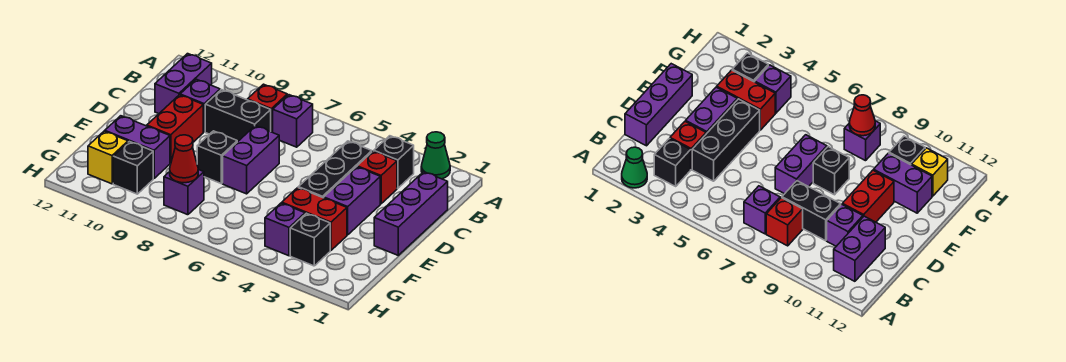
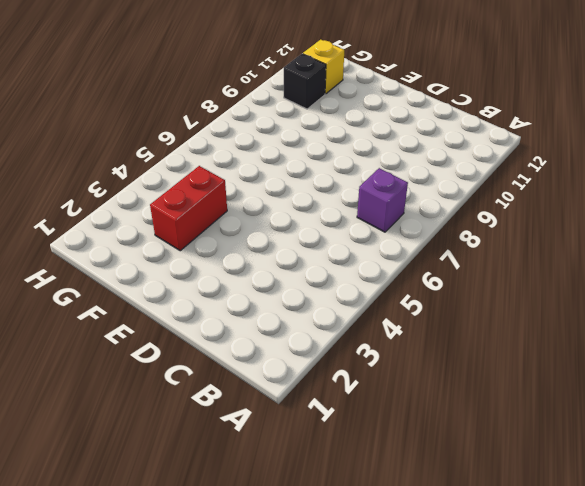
none -> green cone A2 level 1
none -> black brick B3 level 1
none -> red brick B8 level 1

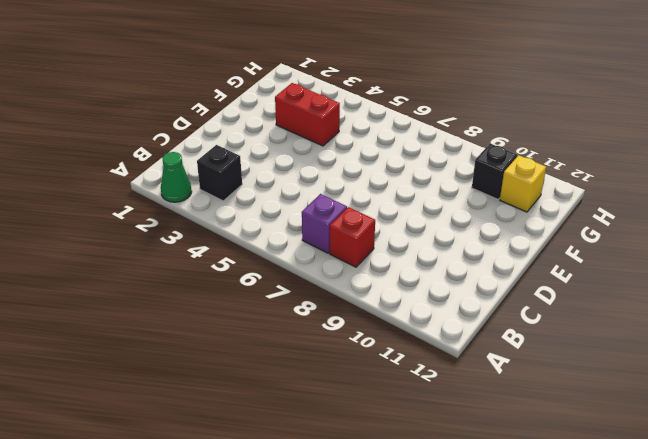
none -> purple brick B11:C11 level 1
none -> purple brick C1:E1 level 1
none -> red brick C3 level 1

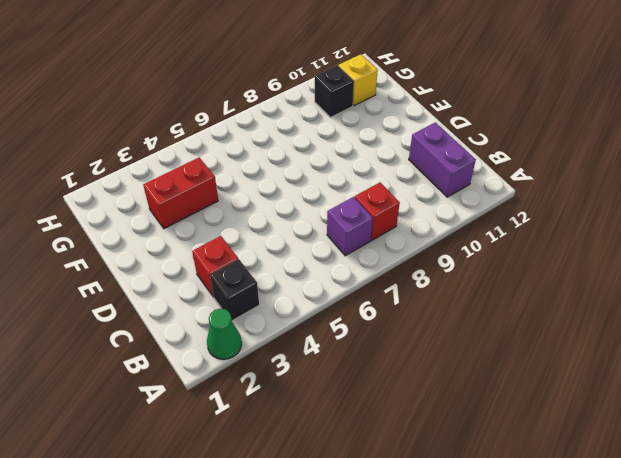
none -> purple brick C1:E1 level 1
none -> black brick C4:E4 level 1
none -> black brick C8:C9 level 1

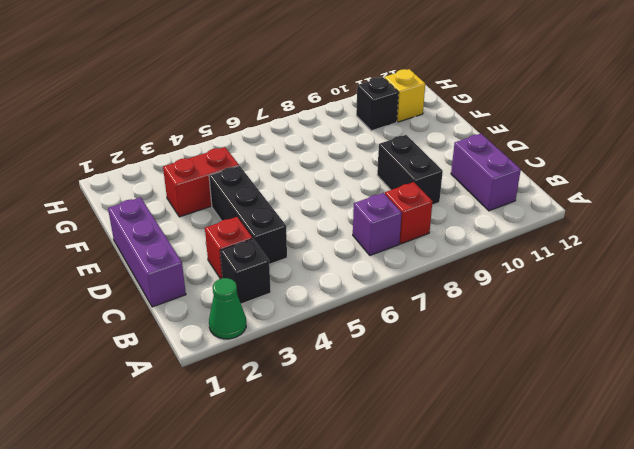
black brick C9:D9 level 1 -> black brick C8:C9 level 1
none -> purple brick C10 level 1
none -> purple brick D3:E3 level 1
none -> purple brick D7:E7 level 1

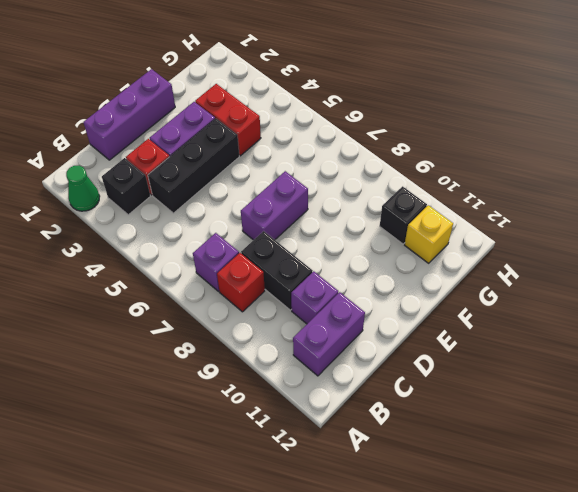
none -> red brick D10:E10 level 1
none -> black brick E8 level 1
none -> purple brick F10:F11 level 1

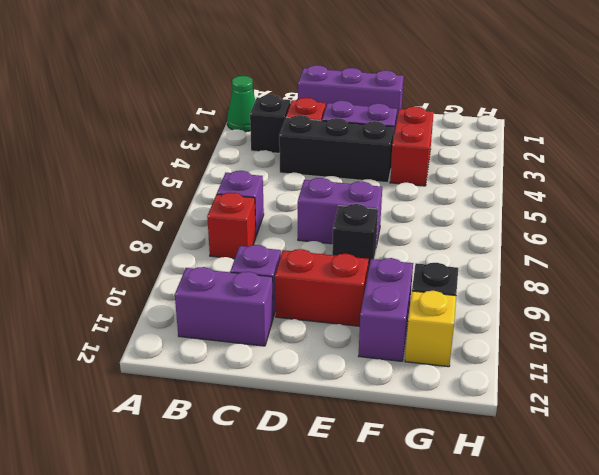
none -> black brick C8:C9 level 1
none -> black brick G3 level 1
none -> purple brick G4 level 1

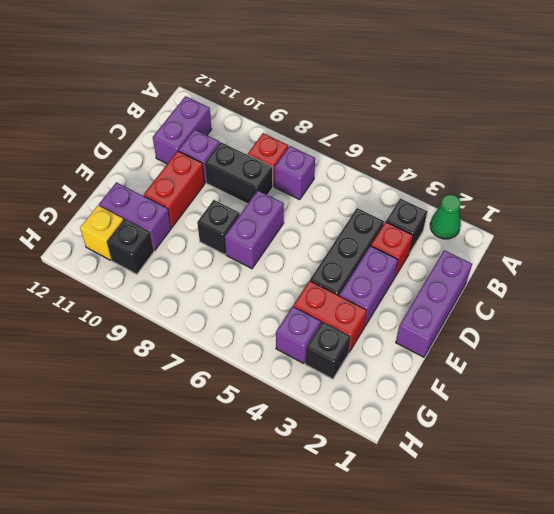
none -> purple brick G8 level 1
none -> red cone G8 level 2

